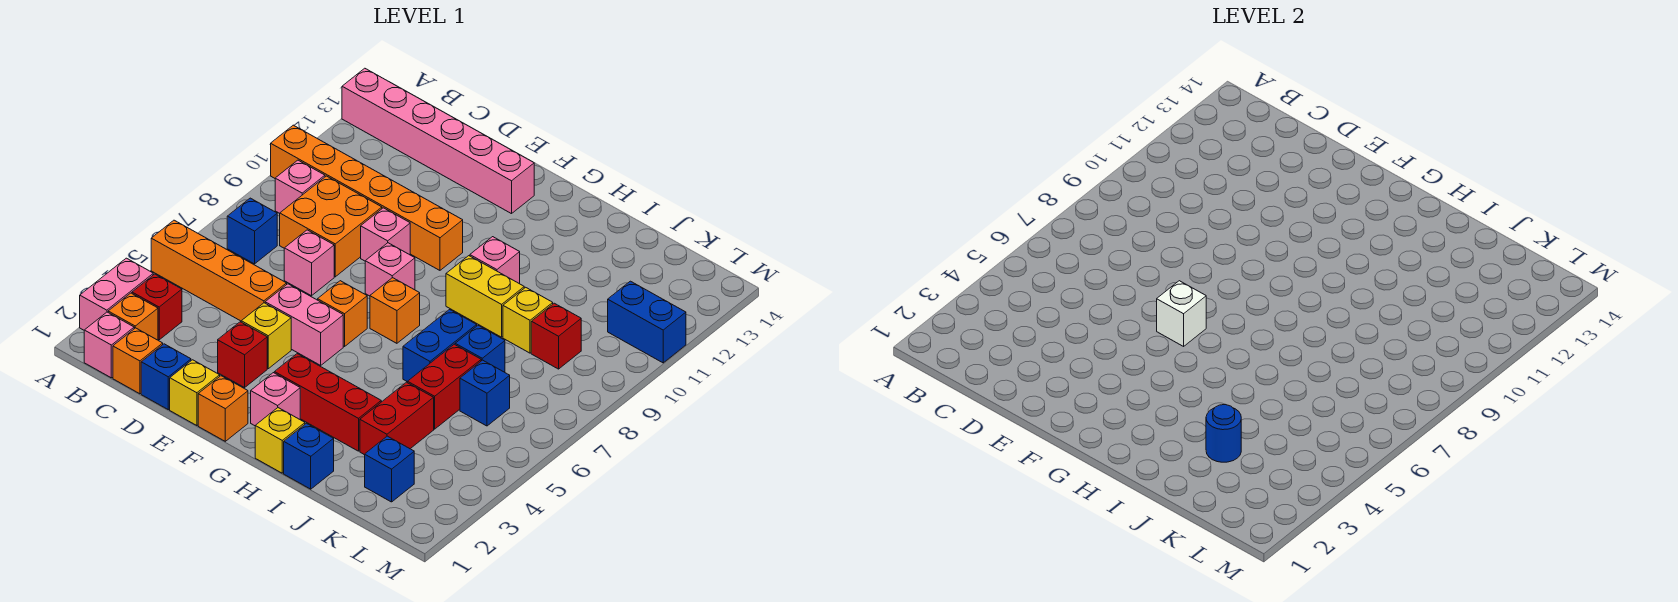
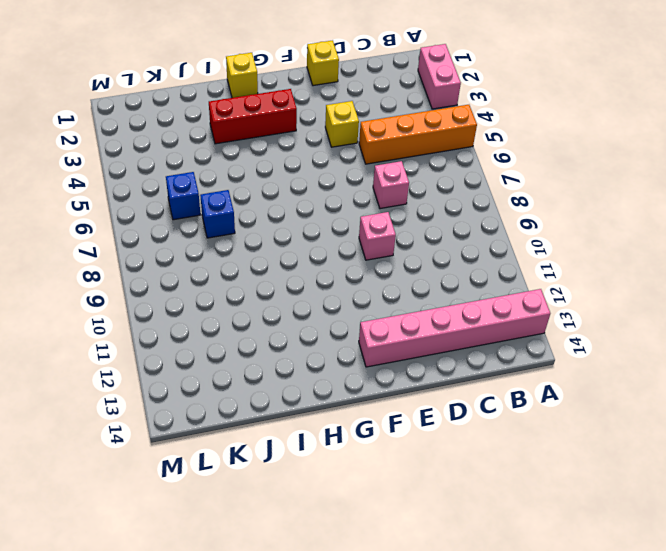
none -> orange brick A10:F10 level 1
none -> pink brick B1 level 1
none -> orange brick B2 level 1
none -> red brick B3 level 1

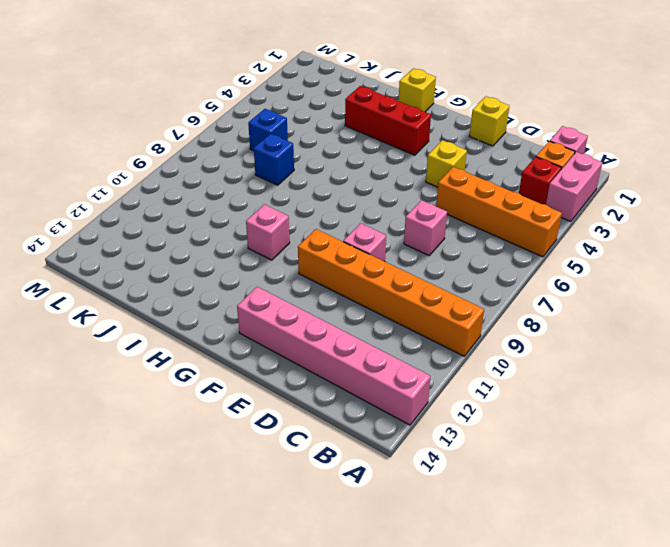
none -> blue brick B7 level 1
none -> pink brick B9 level 1
none -> orange brick C1 level 1
none -> orange brick C8:D9 level 1

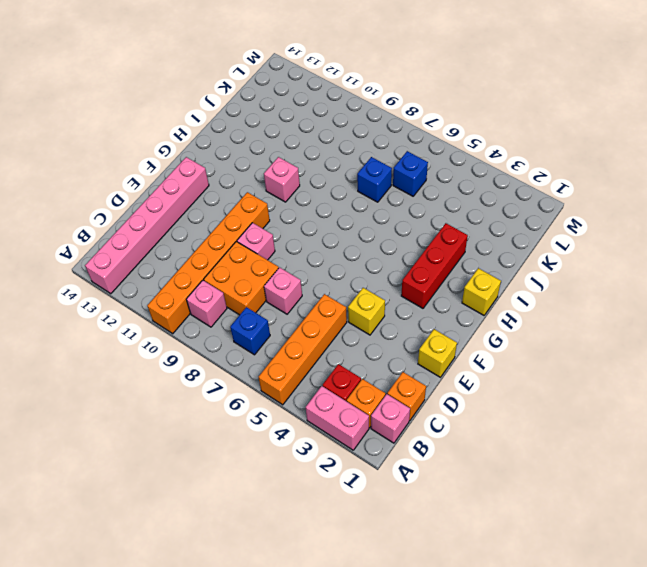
none -> blue brick D1 level 1
none -> red brick E3 level 1
none -> pink brick E5:F5 level 1
none -> orange brick F1 level 1

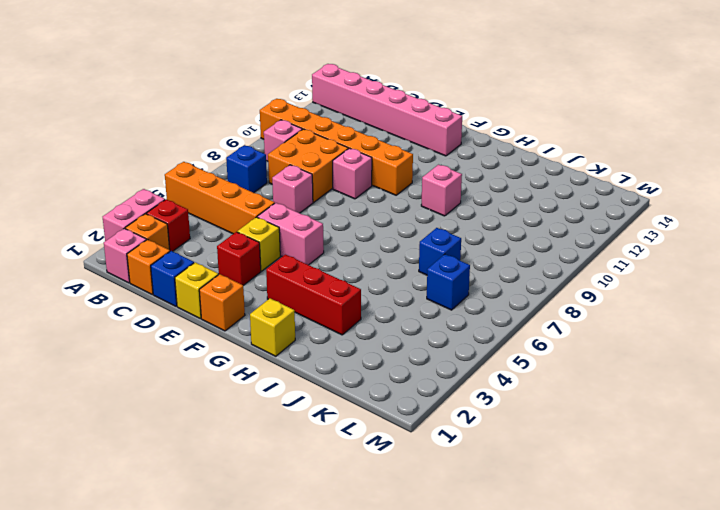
none -> orange brick F6 level 1
none -> pink brick F8 level 1
none -> pink brick G2 level 1
none -> orange brick G7 level 1

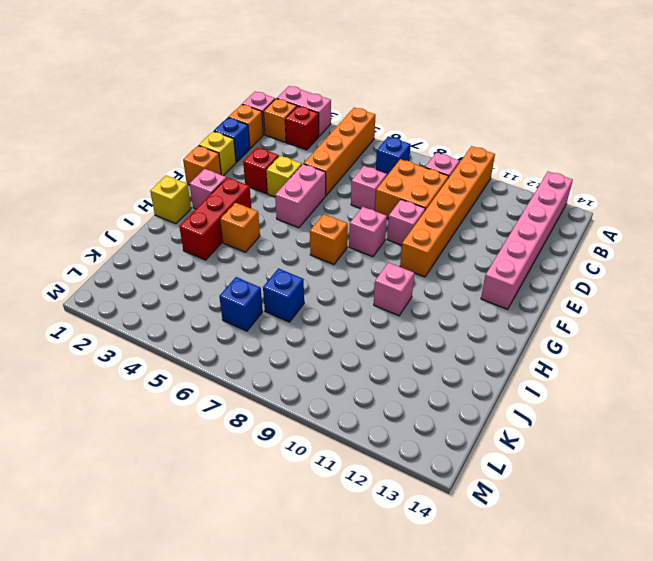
orange brick H4 level 1 -> orange brick F6 level 1
none -> yellow brick H9:I9 level 1
none -> blue brick I1 level 1
none -> blue brick I6:I7 level 1
none -> red brick J3:J4 level 1

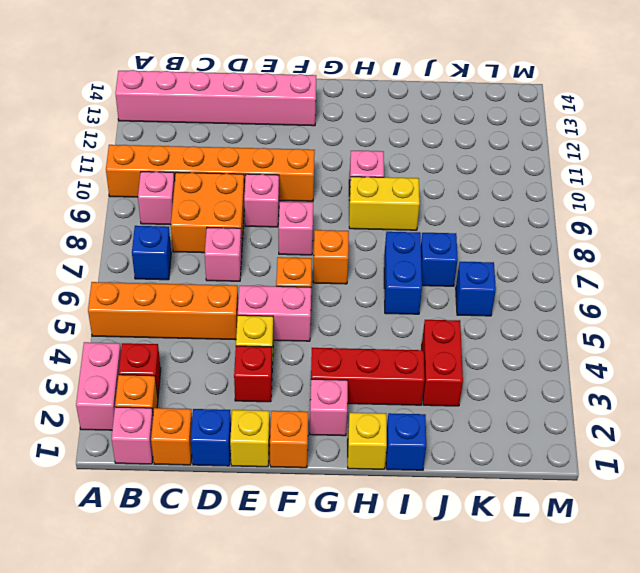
none -> red brick J5:J6 level 1
none -> yellow brick J9 level 1
none -> blue brick K2 level 1
none -> red brick K9 level 1

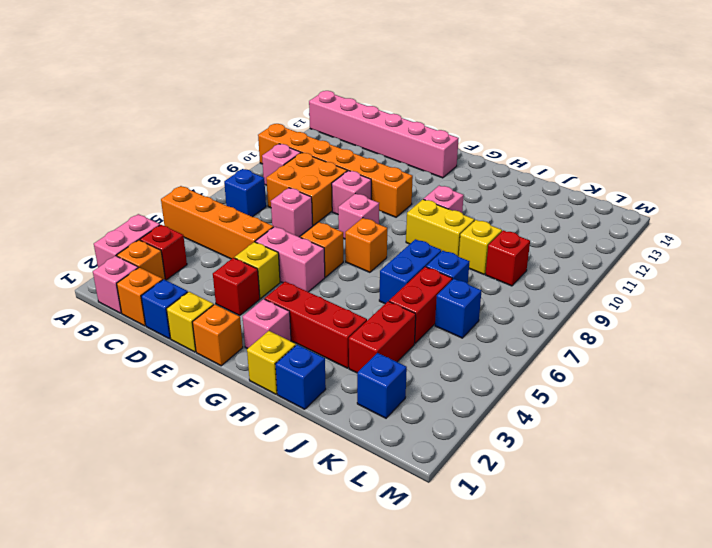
none -> blue brick L11:M11 level 1
none -> white brick F6 level 2
none -> blue round brick J3 level 2

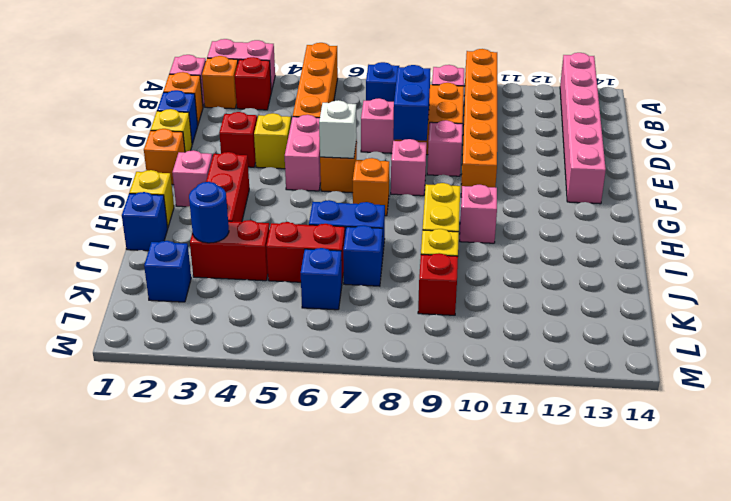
blue brick D8:E8 level 2 -> blue brick L11:M11 level 1

